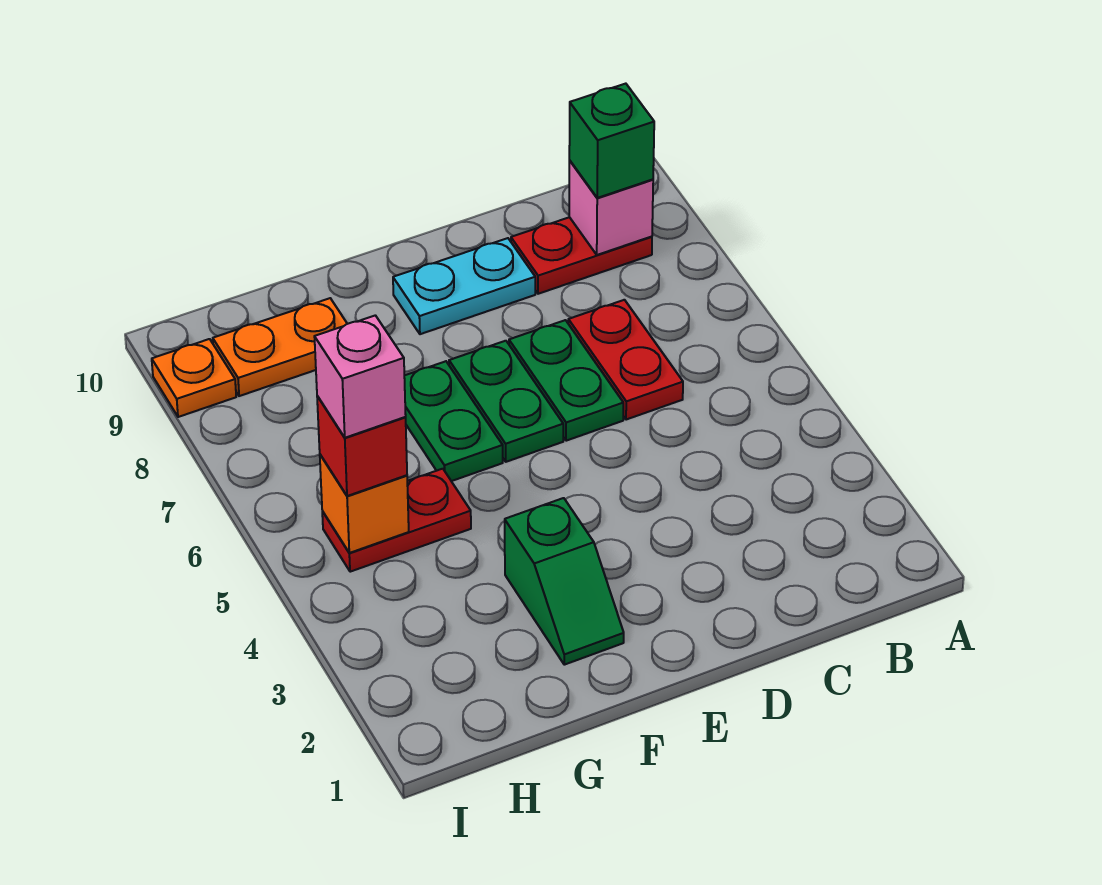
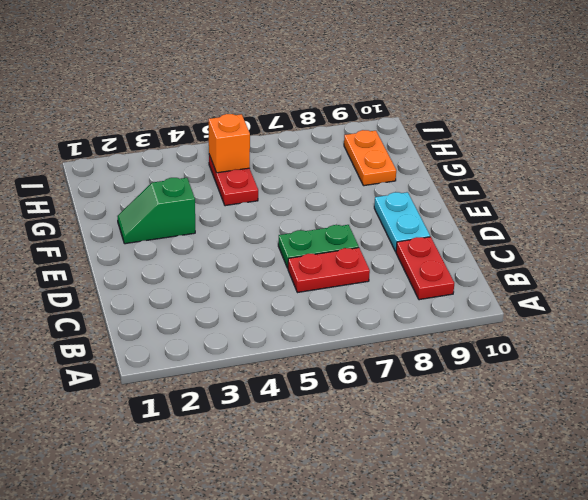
none -> green plate E6:E7 level 1
none -> green plate F6:F7 level 1
none -> orange plate I9 level 1

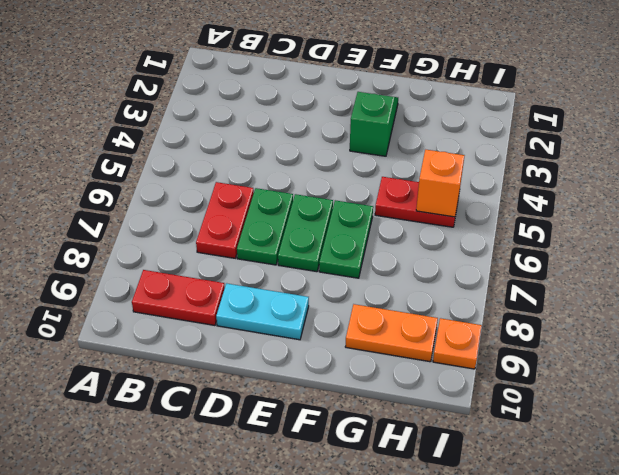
none -> pink brick B9 level 2
none -> green brick B9 level 3
none -> red brick H5 level 3

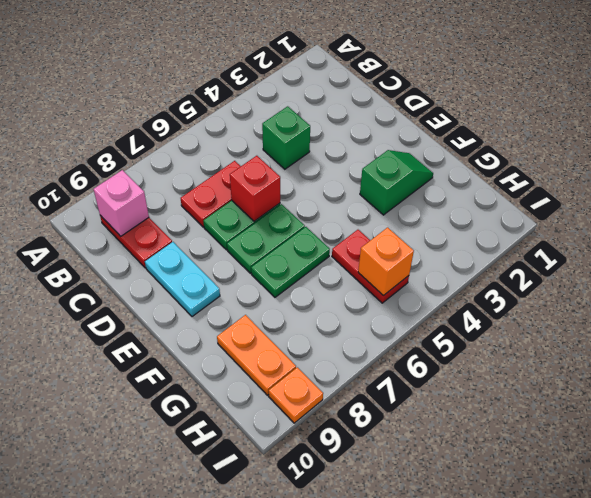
green brick C4 level 1 -> green brick B9 level 3
red brick D6 level 2 -> red brick H5 level 3
none -> pink brick H5 level 4

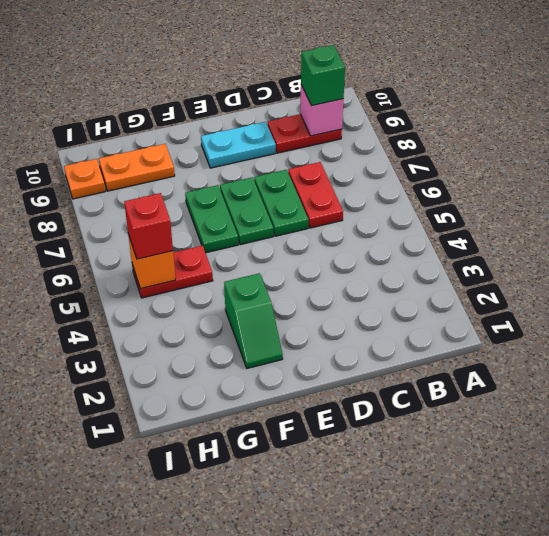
none -> pink brick H5 level 4

